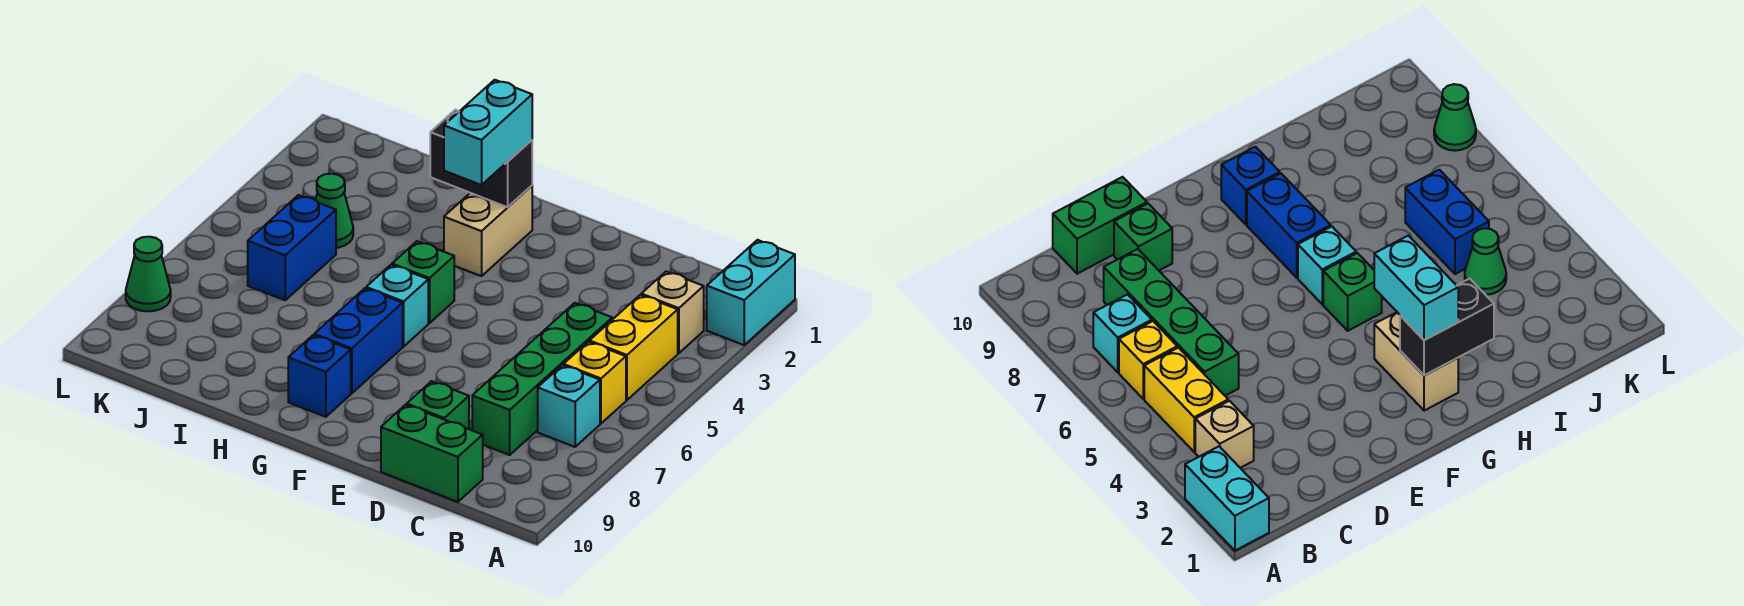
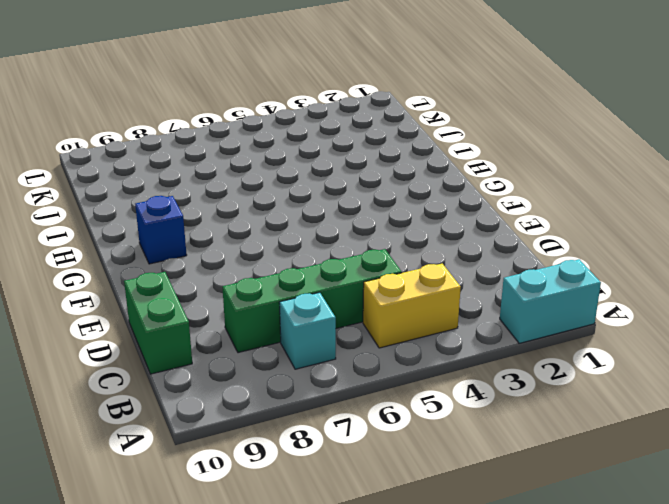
none -> tan brick B3 level 1
none -> yellow brick B6 level 1
none -> green brick D9 level 1

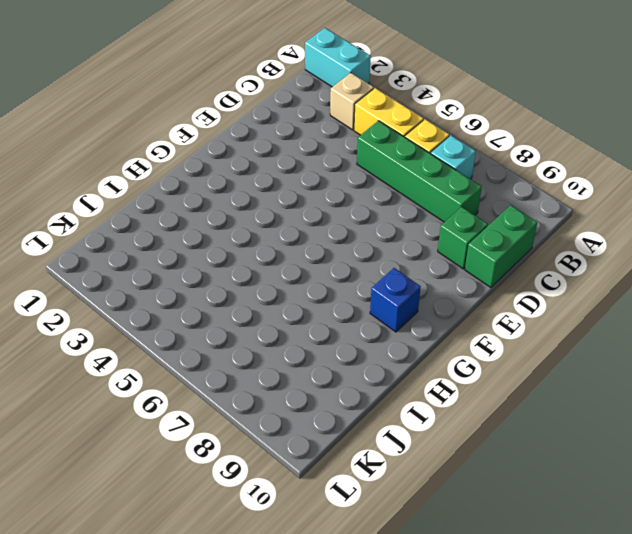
none -> tan brick G2:G3 level 1
none -> green brick G5 level 1
none -> cyan brick G6 level 1

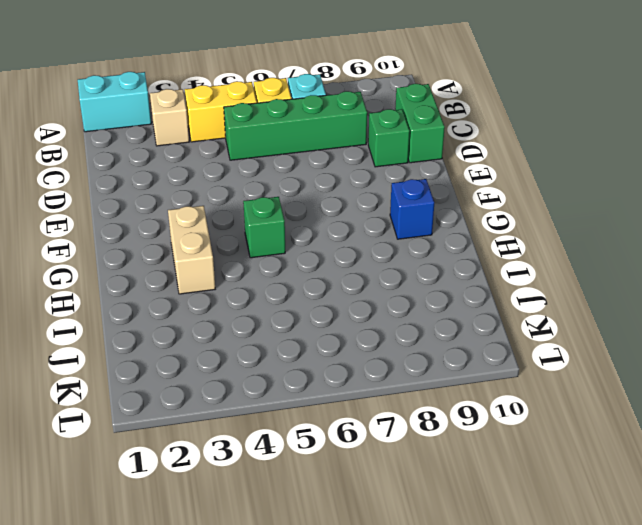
tan brick G3:H3 level 1 -> tan brick G2:G3 level 1
none -> cyan brick G6 level 1
none -> blue brick G7:G8 level 1
none -> green cone J4 level 1

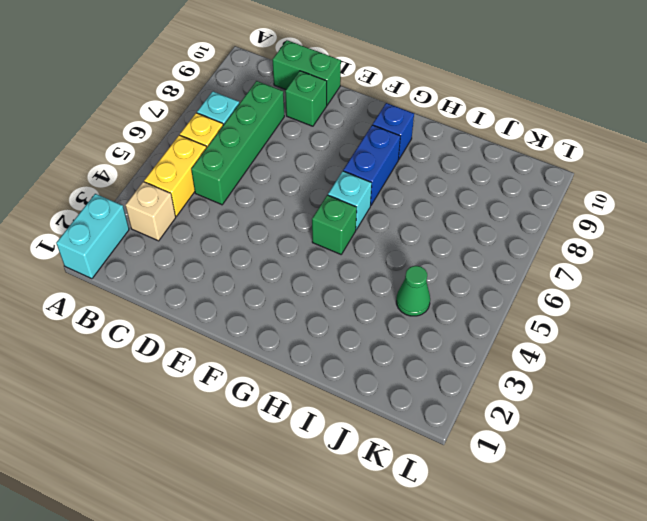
none -> tan brick G2:G3 level 1
none -> blue brick J5:J6 level 1
none -> green cone L8 level 1

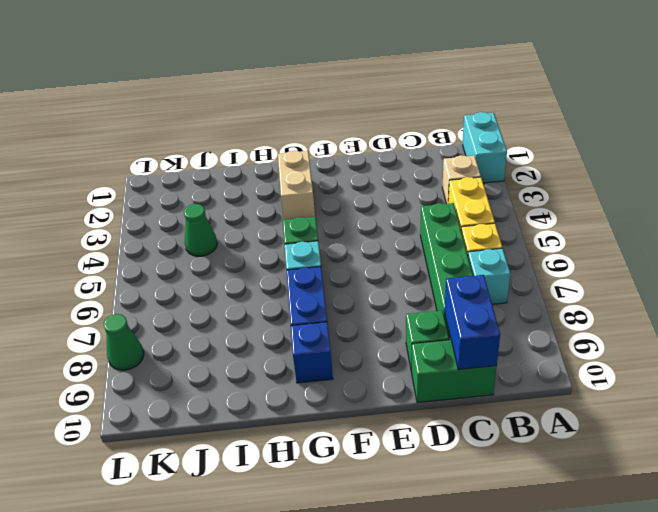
blue brick C9:C10 level 2 -> blue brick J5:J6 level 1
none -> black brick G2:H2 level 2
none -> cyan brick G2:G3 level 3

